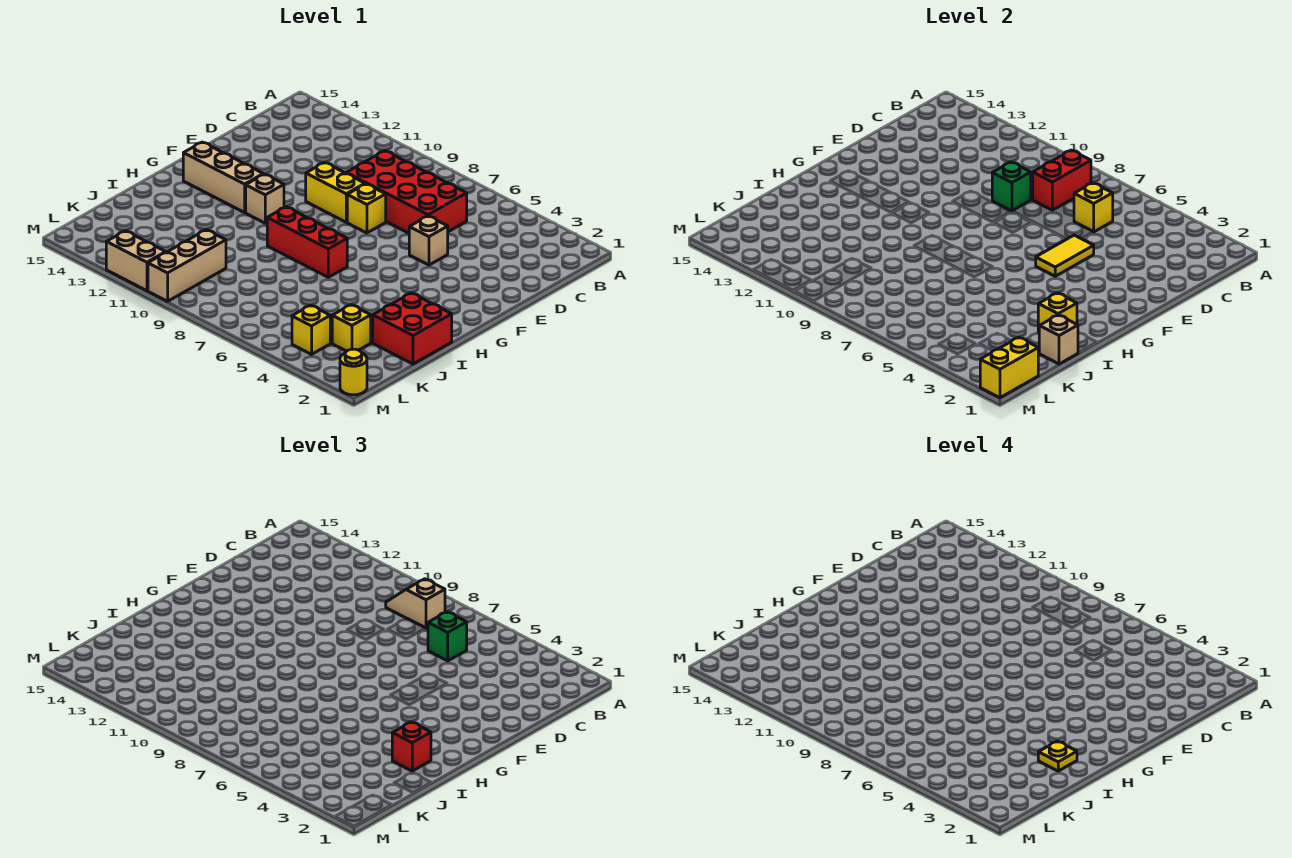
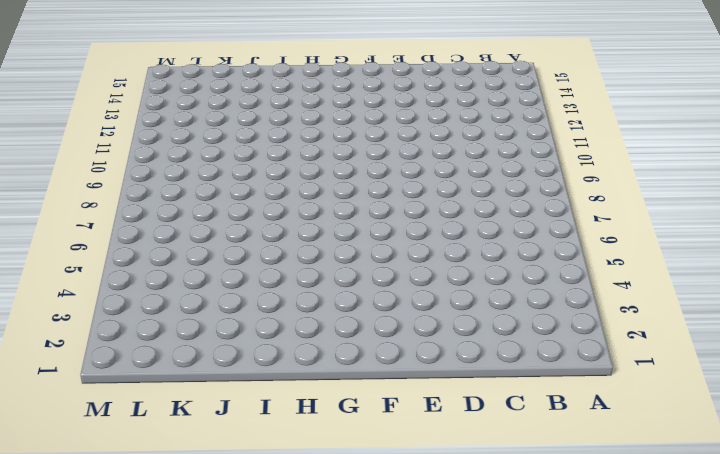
none -> red brick C6:D9 level 1
none -> tan brick E5 level 1
none -> yellow brick E8 level 1

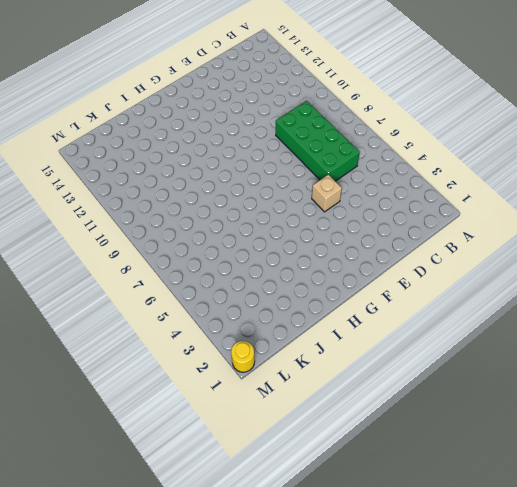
green brick C6:D9 level 1 -> red brick C6:D9 level 1
none -> yellow brick E8 level 1
none -> yellow brick E9:E10 level 1
none -> tan brick G11 level 1

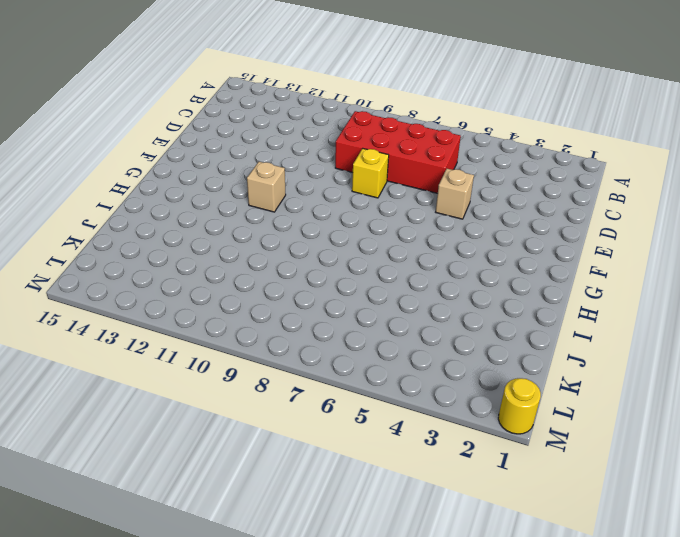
none -> yellow brick E9:E10 level 1
none -> tan brick G12:G14 level 1
none -> red brick H7:H9 level 1

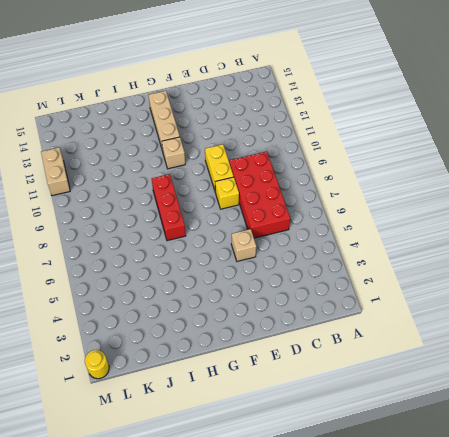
none -> red brick I1:J2 level 1
none -> yellow brick K3 level 1
none -> tan brick K10:M10 level 1

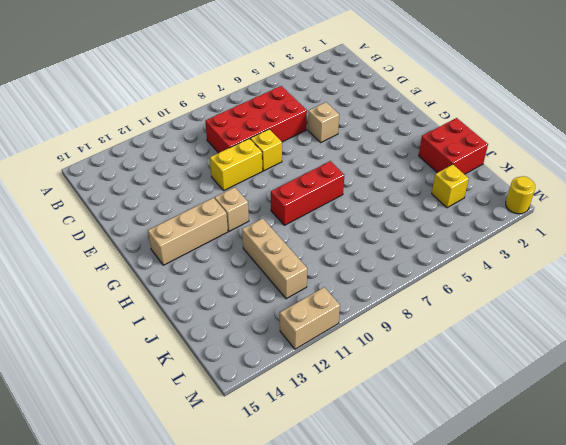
tan brick I11:K11 level 1 -> tan brick K10:M10 level 1
none -> yellow brick L4 level 1
none -> red brick B8:C8 level 2
none -> yellow brick C6 level 2

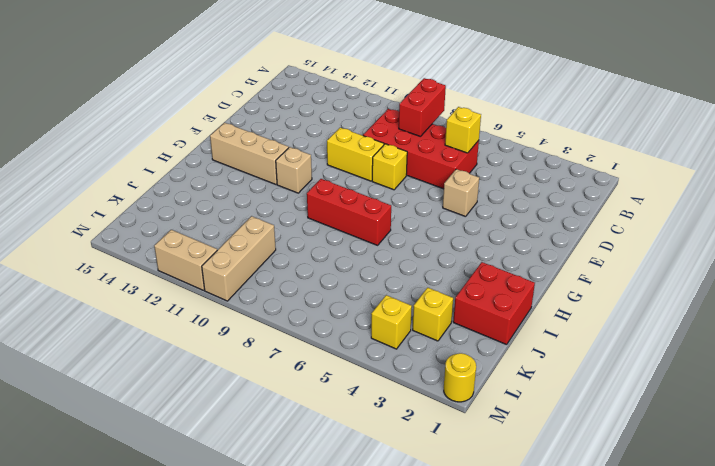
none -> green brick D9 level 2
none -> yellow tile E5:F5 level 2
none -> yellow brick I2 level 2

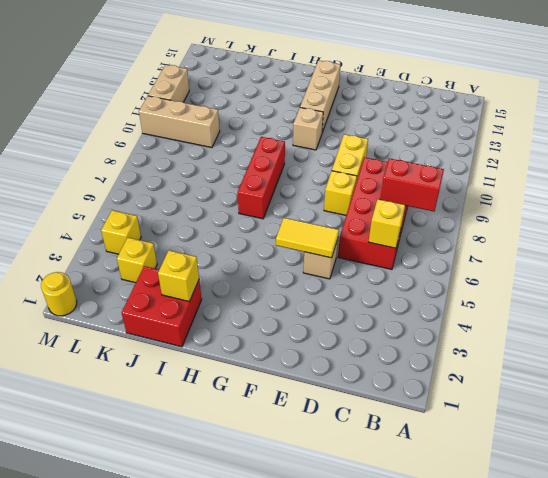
none -> green brick D9 level 2
none -> tan brick J1 level 2
none -> yellow brick L1:M1 level 2

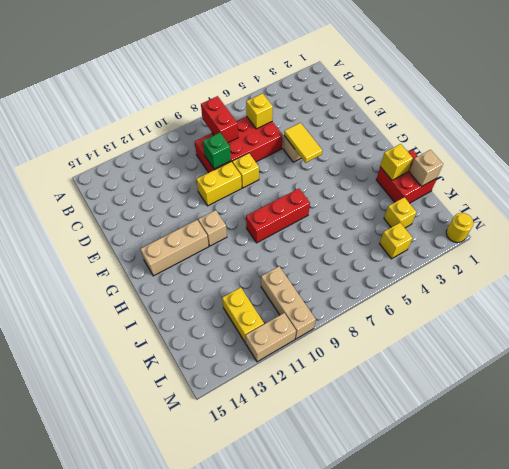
yellow brick K12:L12 level 1 -> yellow brick L1:M1 level 2
none -> tan slope B8:B9 level 3 top 8
none -> green brick C6 level 3
none -> red brick I2 level 3

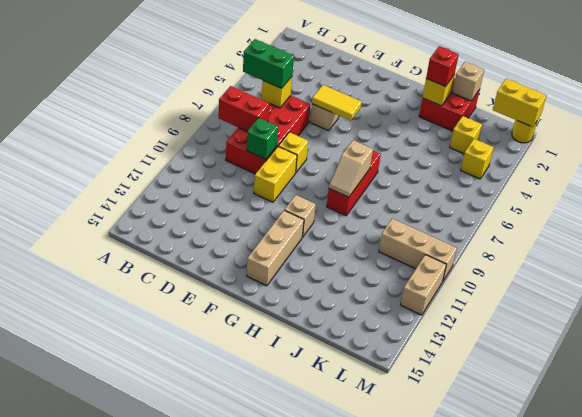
green brick B6:C6 level 3 -> green brick C6 level 3
tan slope H8:H9 level 2 top 8 -> tan slope B8:B9 level 3 top 8
none -> yellow plate I2 level 4

